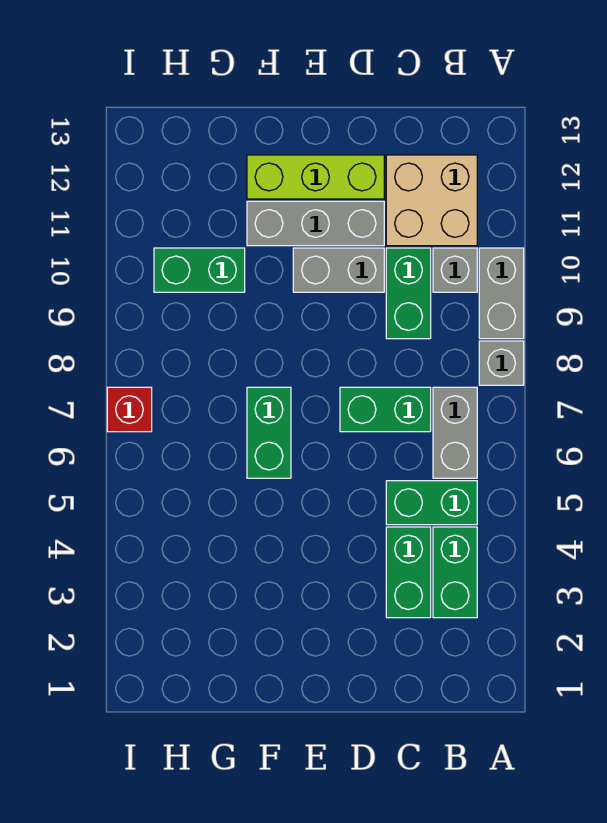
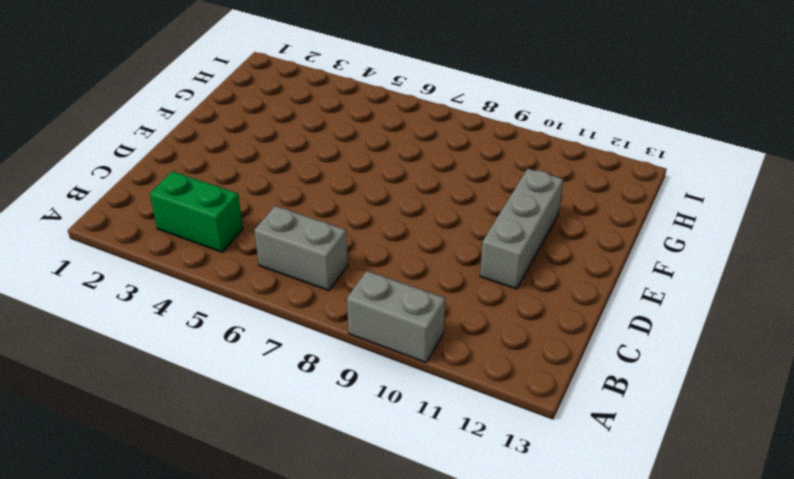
none -> grey brick A8 level 1
none -> green brick B5:C5 level 1
none -> grey brick B10 level 1

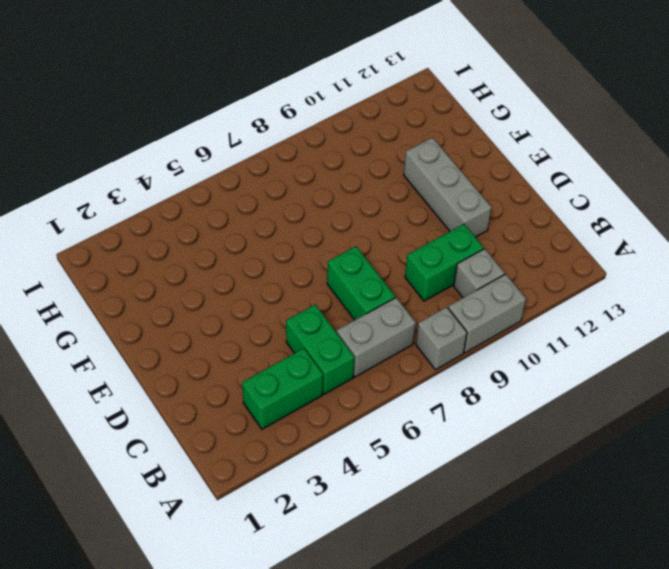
none -> tan brick B11:C12 level 1
none -> green brick C3:C4 level 1
none -> grey brick D10:E10 level 1

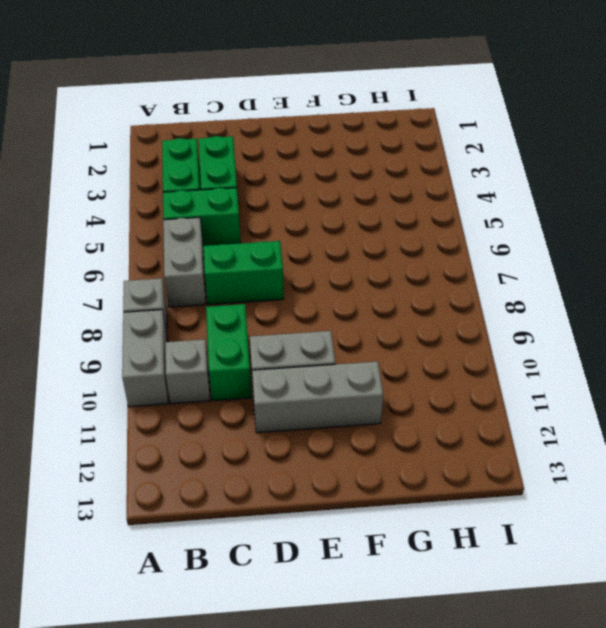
none -> tan brick B11:C12 level 1
none -> lime brick D12:F12 level 1
none -> green brick F6:F7 level 1

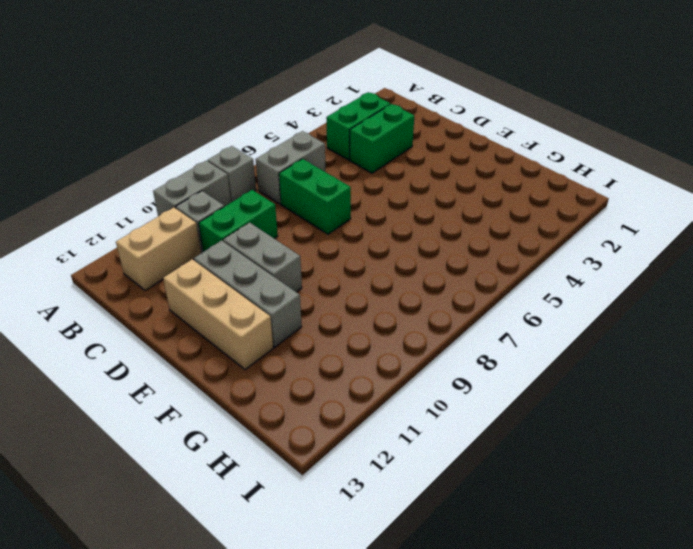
tan brick B11:B12 level 1 -> tan brick B11:C12 level 1
tan brick D12:F12 level 1 -> lime brick D12:F12 level 1
none -> green brick B5:C5 level 1
none -> green brick F6:F7 level 1
none -> green brick G10:H10 level 1

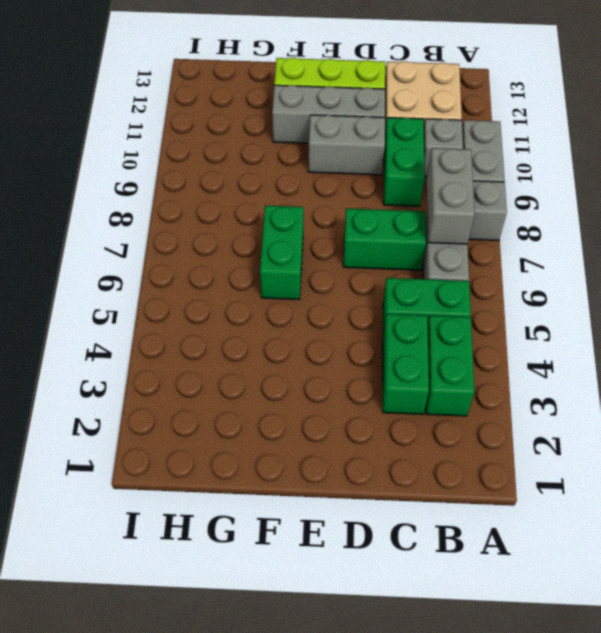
grey brick B7:B8 level 2 -> none
none -> green brick G10:H10 level 1
none -> red brick I7 level 1

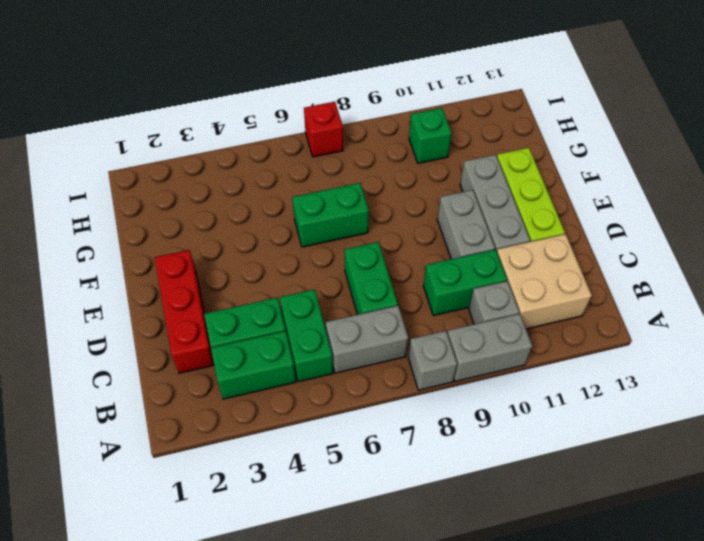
red brick C2:E2 level 1 -> none
green brick H10 level 1 -> green brick G10:H10 level 1

